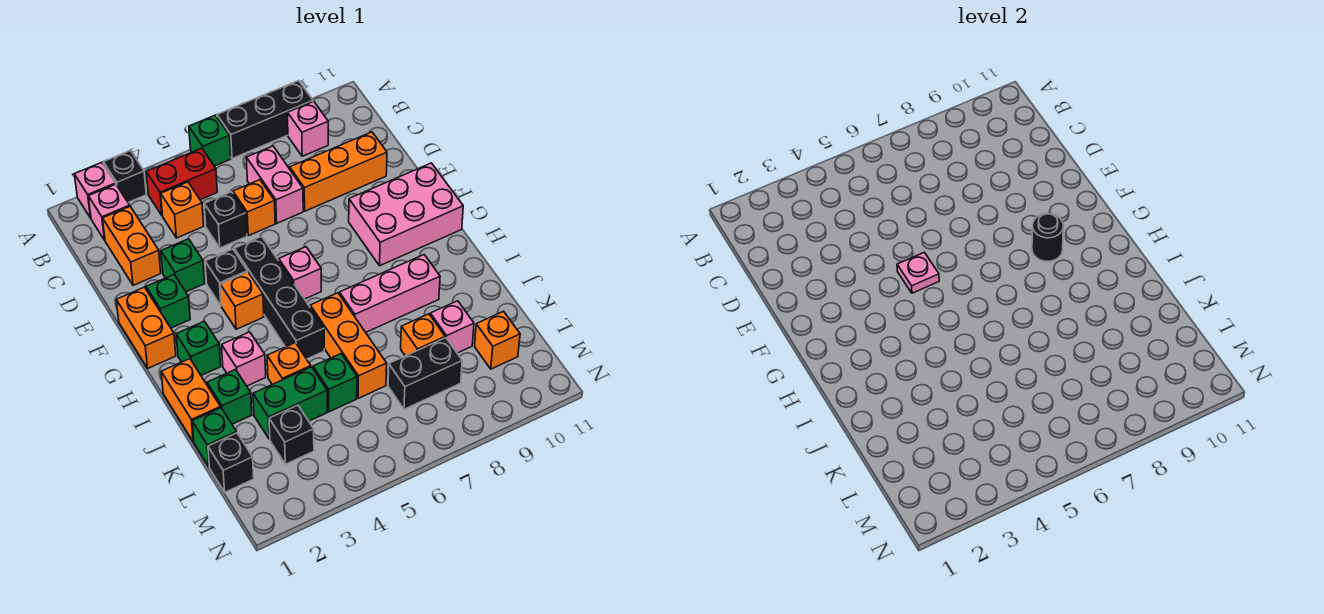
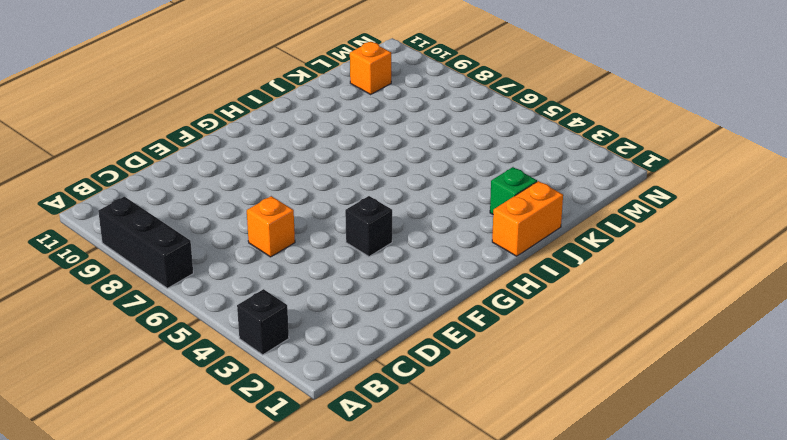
none -> pink brick A2 level 1
none -> green brick A6 level 1
none -> pink brick B2 level 1
none -> red brick B4:B5 level 1

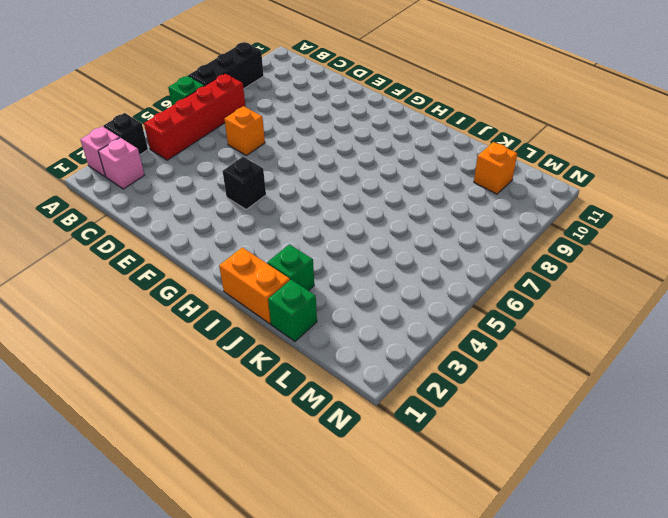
red brick B4:B7 level 1 -> red brick B4:B5 level 1
none -> pink brick B9 level 1
none -> orange brick C2:D2 level 1
none -> orange brick C4 level 1
none -> pink brick C7:D7 level 1

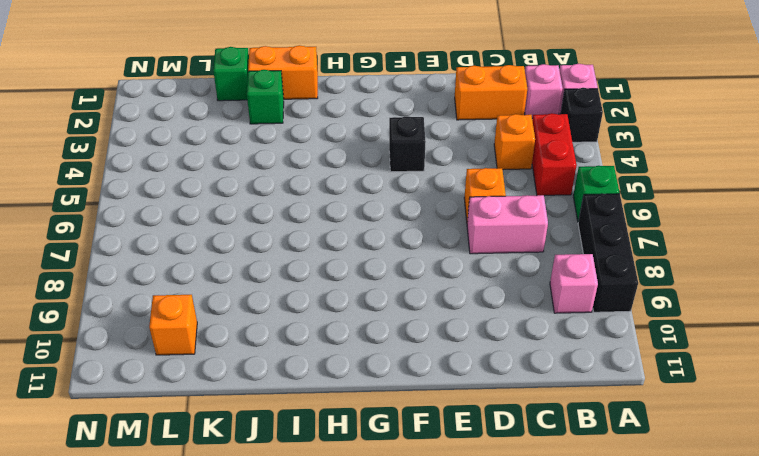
none -> black brick D5 level 1
none -> orange brick D8:D10 level 1
none -> green brick E3 level 1
none -> orange brick F1:G1 level 1

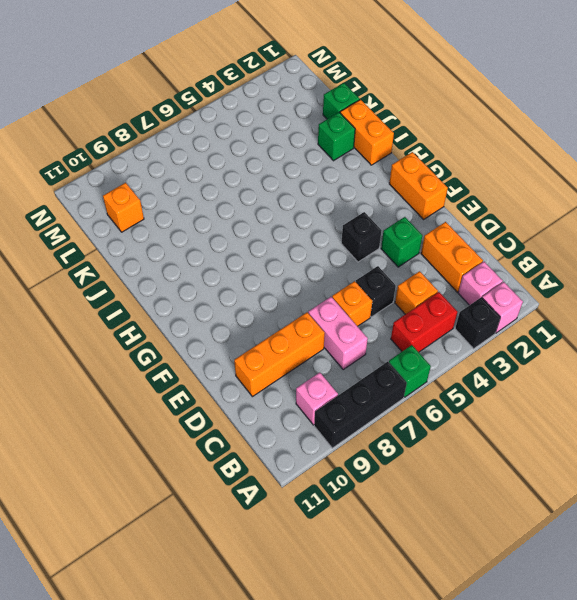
none -> green brick F2 level 1
none -> black brick F5:I5 level 1
none -> pink brick F9:G11 level 1
none -> orange brick G4 level 1

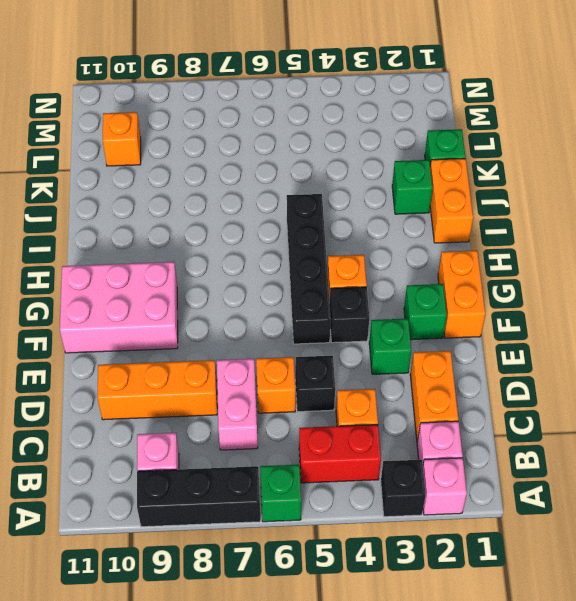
none -> pink brick G6 level 1
none -> green brick H2 level 1
none -> pink brick I3 level 1
none -> orange brick I6:K6 level 1

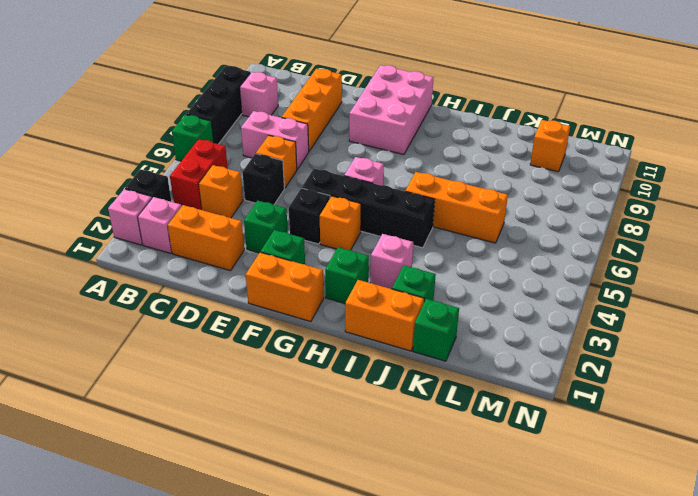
none -> pink brick I7:I9 level 1
none -> orange brick J4 level 1
none -> green brick K3:K4 level 1
none -> green brick K5 level 1

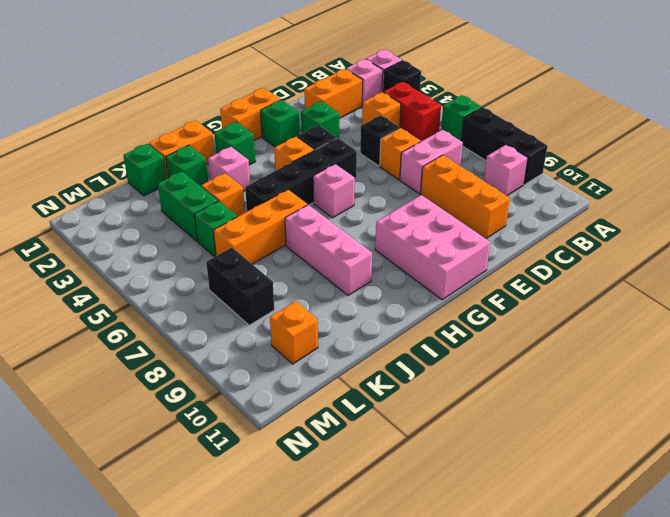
none -> orange brick K8 level 1
none -> pink brick K9 level 1
none -> black brick L1 level 1
none -> black brick L3 level 1

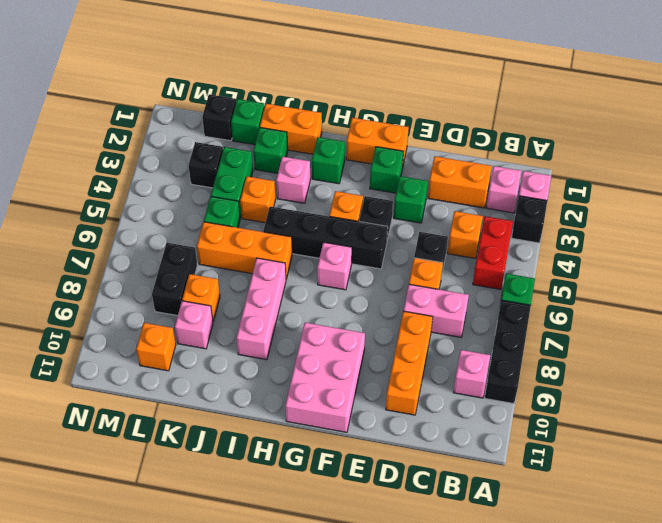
none -> pink plate F5 level 2
none -> black round brick G9 level 2

